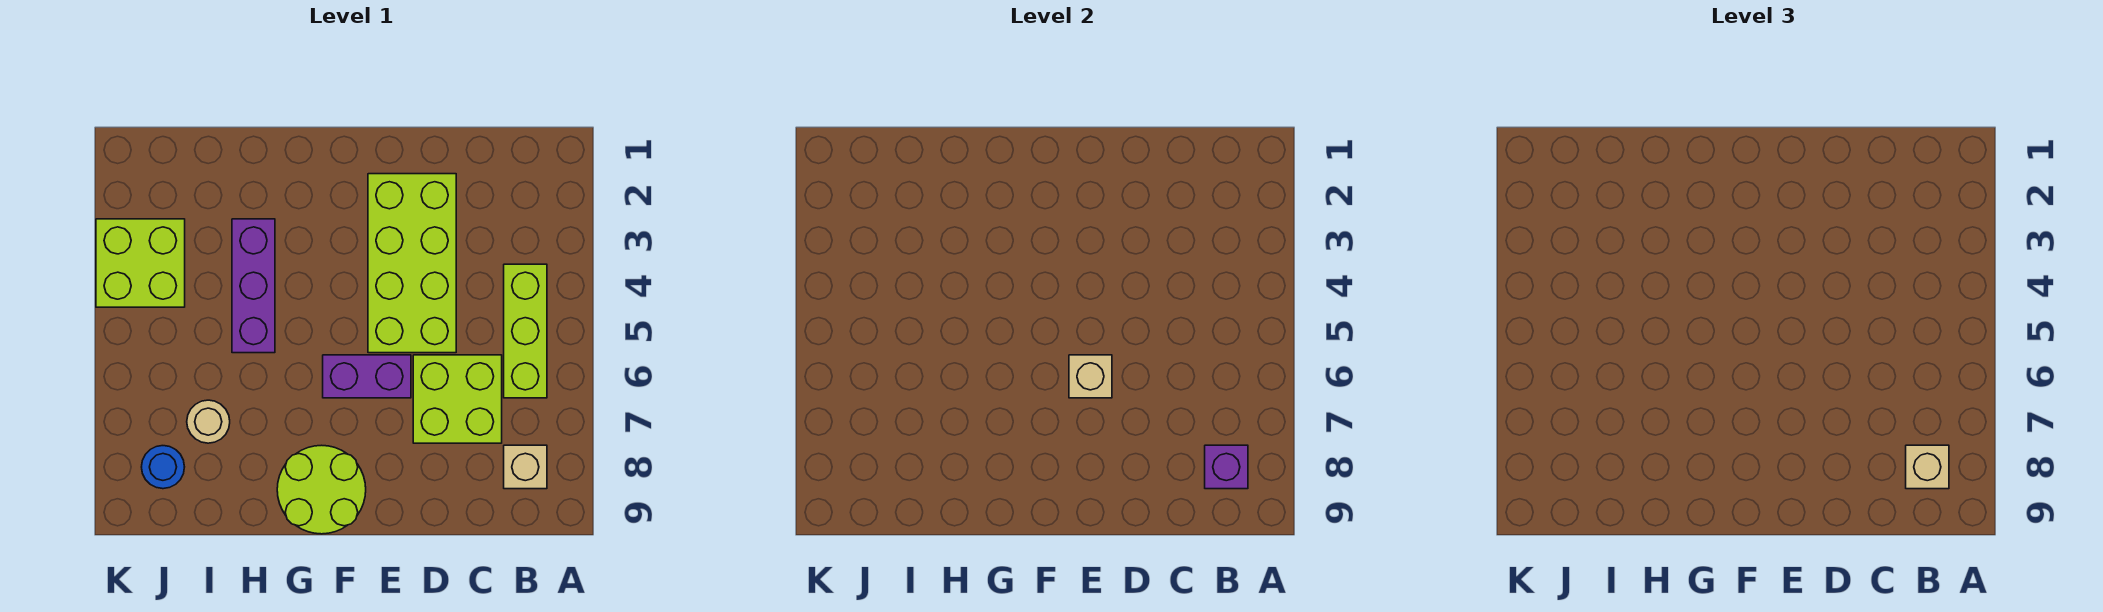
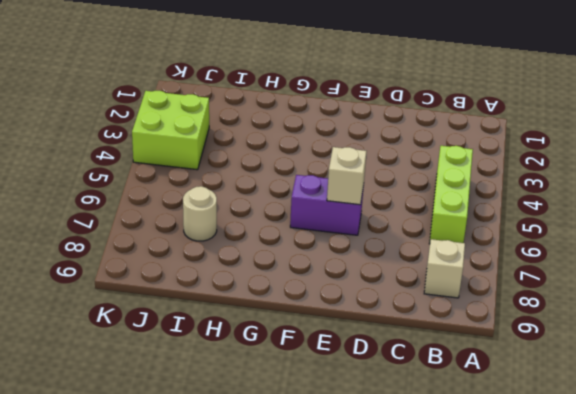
none -> lime brick C6:D7 level 1
none -> lime brick D2:E5 level 1
none -> lime round brick F8:G9 level 1

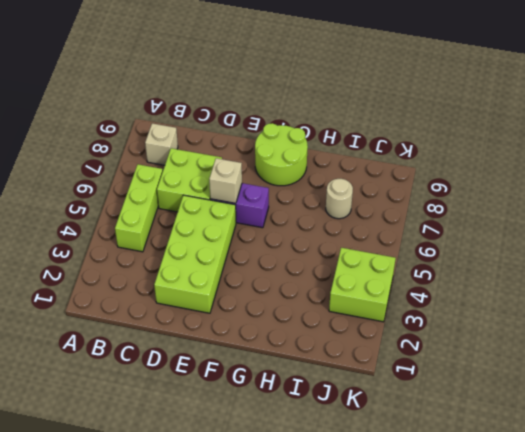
none -> purple brick H3:H5 level 1
none -> blue round brick J8 level 1
none -> purple brick B8 level 2

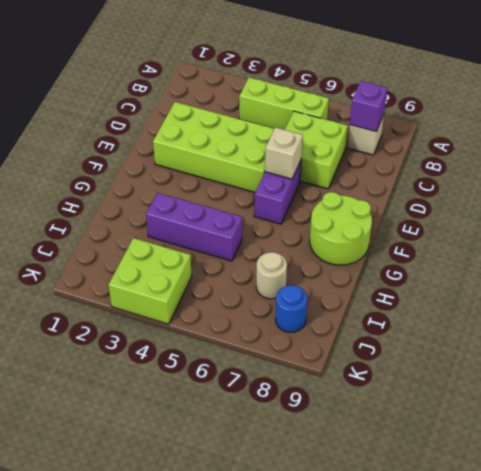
none -> tan brick B8 level 3

